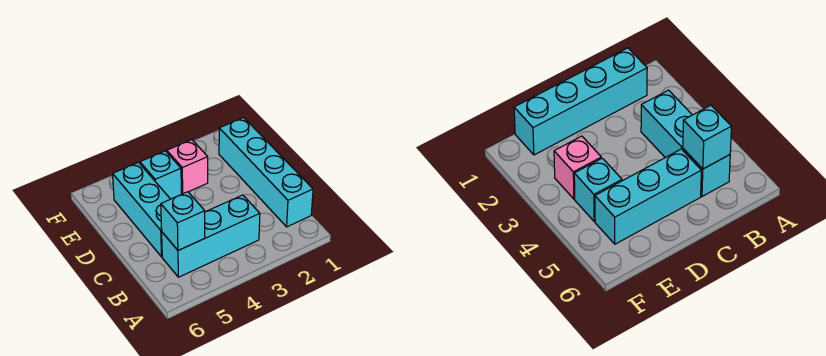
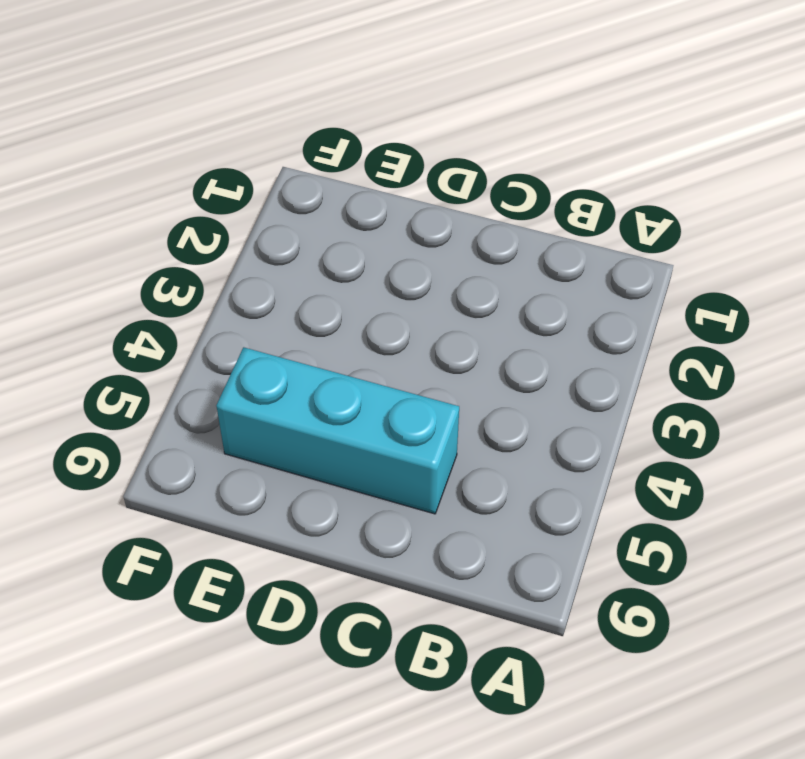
none -> cyan brick B1:E1 level 1
none -> cyan brick B3:B5 level 1

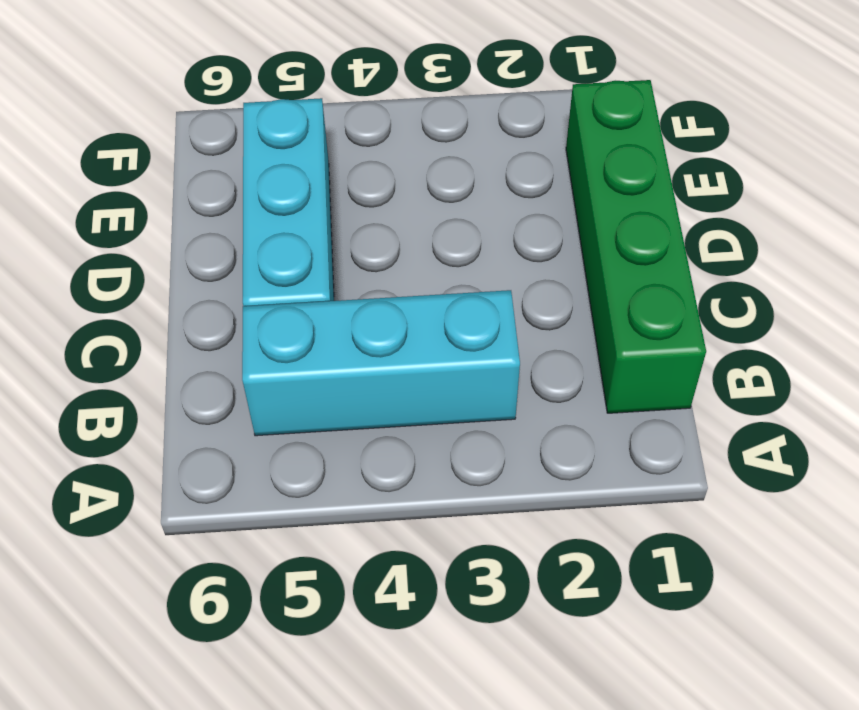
green brick B1:E1 level 1 -> cyan brick B1:E1 level 1
none -> pink brick E3 level 1
none -> cyan brick E4 level 1

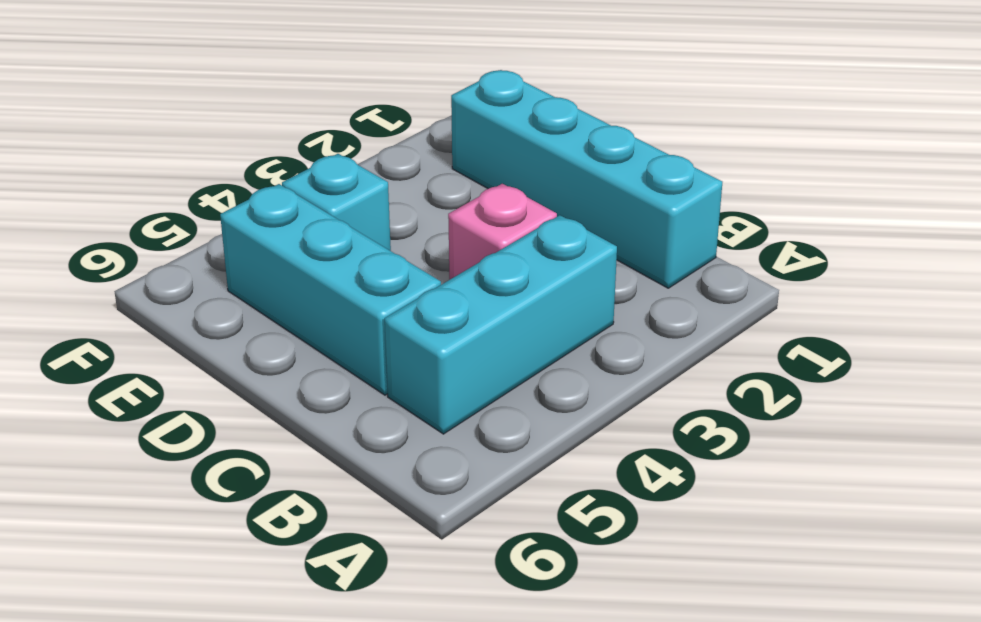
pink brick C3 level 1 -> pink brick E3 level 1
none -> cyan brick B5 level 2

